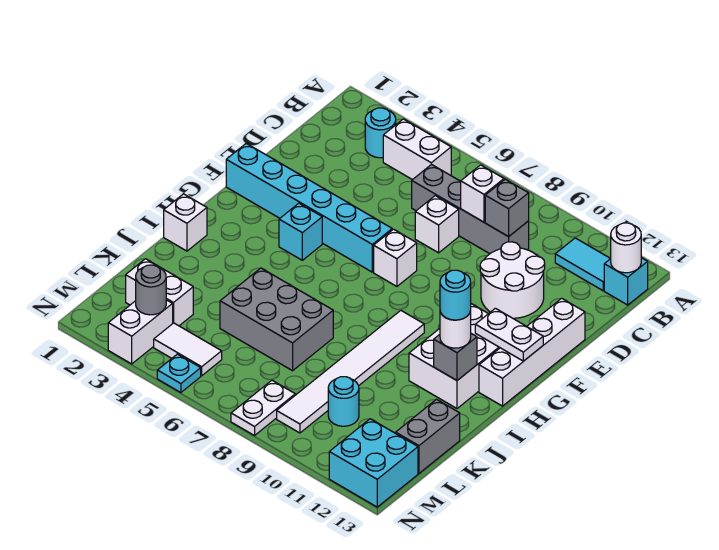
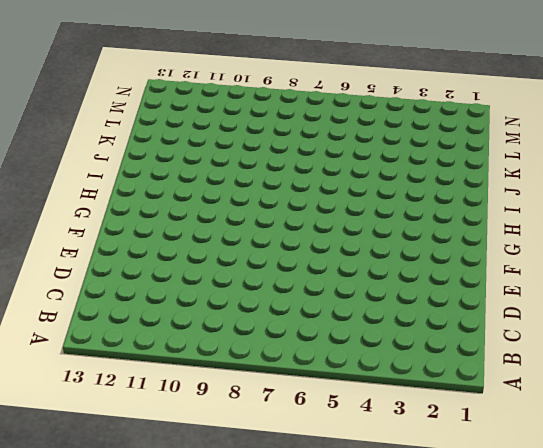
none -> cyan round brick B3 level 1
none -> white brick B4:B5 level 1
none -> cyan tile B11:B12 level 1
none -> cyan brick B13 level 1

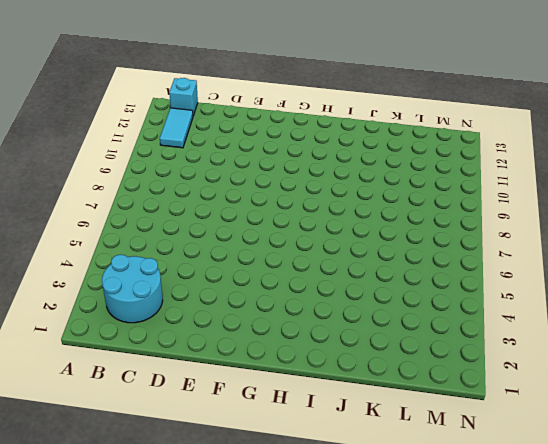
cyan round brick B2:C3 level 1 -> cyan round brick B3 level 1
none -> white brick B4:B5 level 1
none -> grey brick C6:C9 level 1
none -> white brick D7 level 1
none -> white round brick D10:E11 level 1

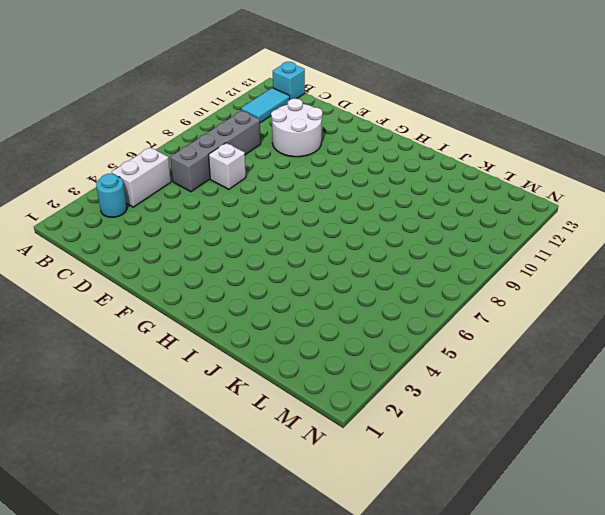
none -> white brick E13:H13 level 1
none -> cyan brick F1:F6 level 1
none -> white brick F7 level 1
none -> cyan brick G4 level 1

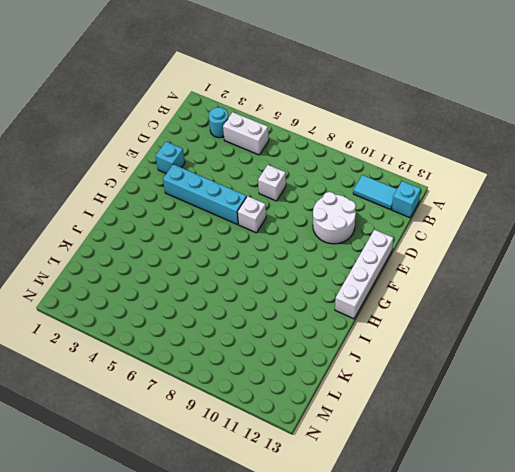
cyan brick E2 level 1 -> cyan brick G4 level 1
cyan brick F3:F6 level 1 -> cyan brick F1:F6 level 1
none -> grey brick C6:C9 level 1
none -> white brick G11:I12 level 1
none -> white tile H9:M9 level 1
none -> white brick I1 level 1

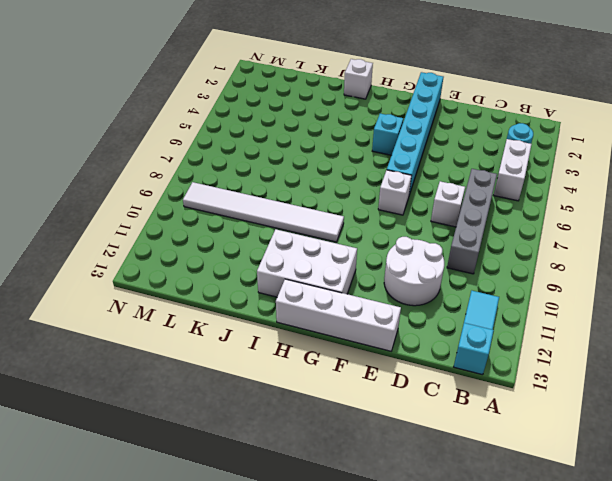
none -> grey brick J5:K7 level 1
none -> grey brick K13:L13 level 1
none -> white brick L2:L3 level 1
none -> cyan round brick L10 level 1

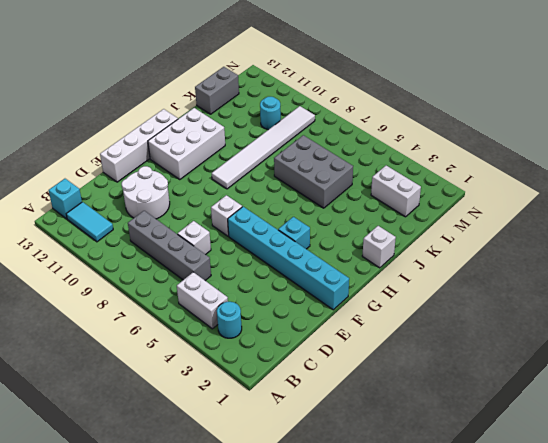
none -> white brick M3:N3 level 1
none -> white tile M4:M5 level 1
none -> white plate M8:N8 level 1
none -> cyan brick M12:N13 level 1

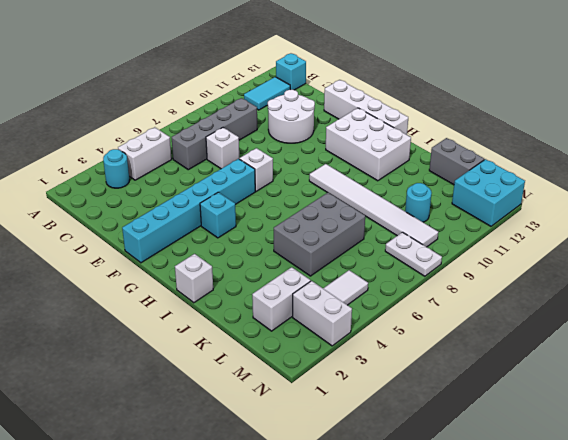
none -> cyan plate N5 level 1
none -> white round brick B13 level 2
none -> white brick C8 level 2
none -> grey brick C9 level 2

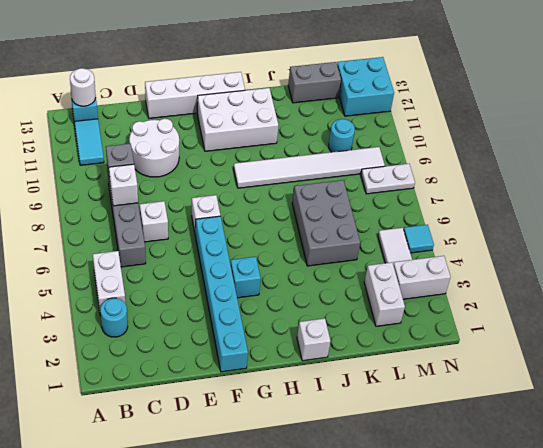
cyan tile N5 level 1 -> cyan plate N5 level 1
none -> white plate G12:G13 level 2
none -> grey brick I12 level 2
none -> grey round brick M3 level 2
none -> white round brick I12 level 3

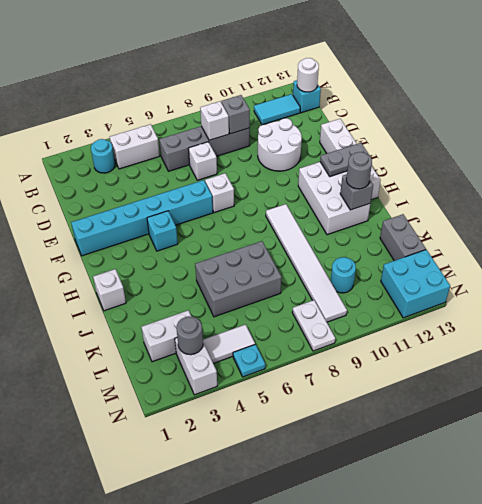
grey plate G12:G13 level 2 -> white plate G12:G13 level 2
grey round brick I12 level 3 -> white round brick I12 level 3
none -> cyan round brick I12 level 4

